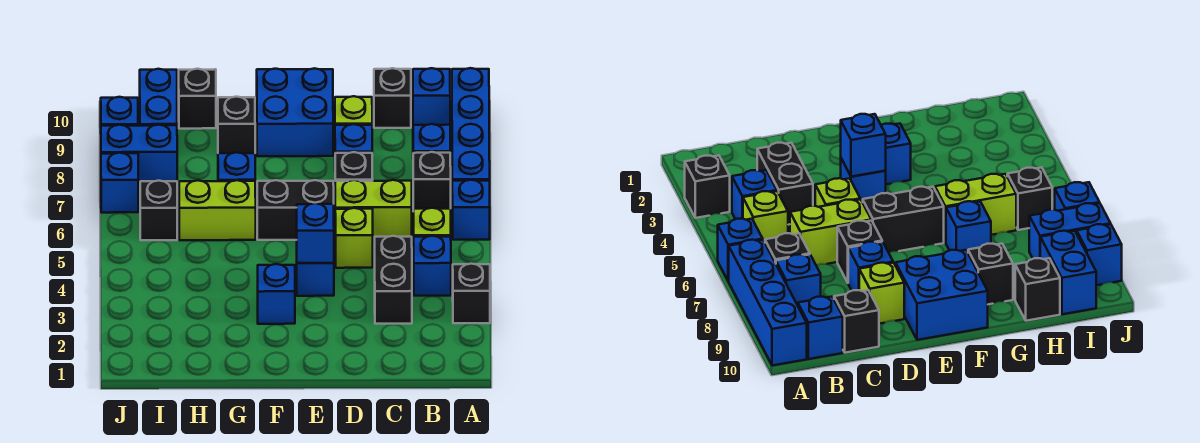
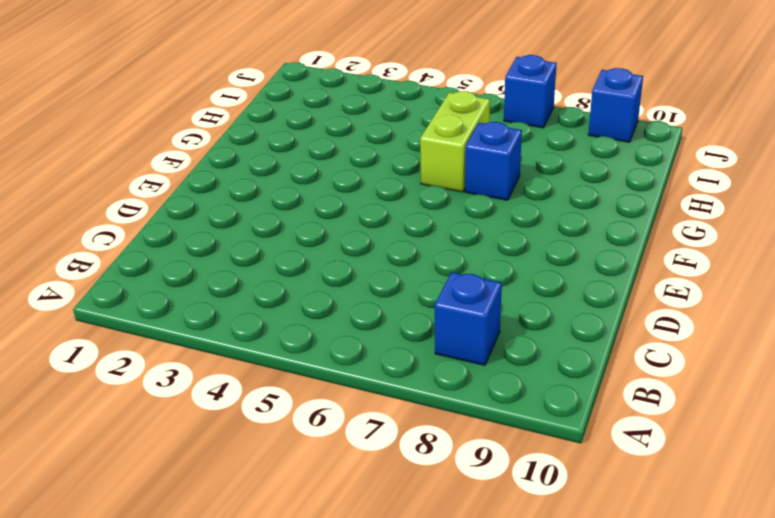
none -> black brick A3 level 1
none -> blue brick A6 level 1
none -> blue brick A7:A10 level 1

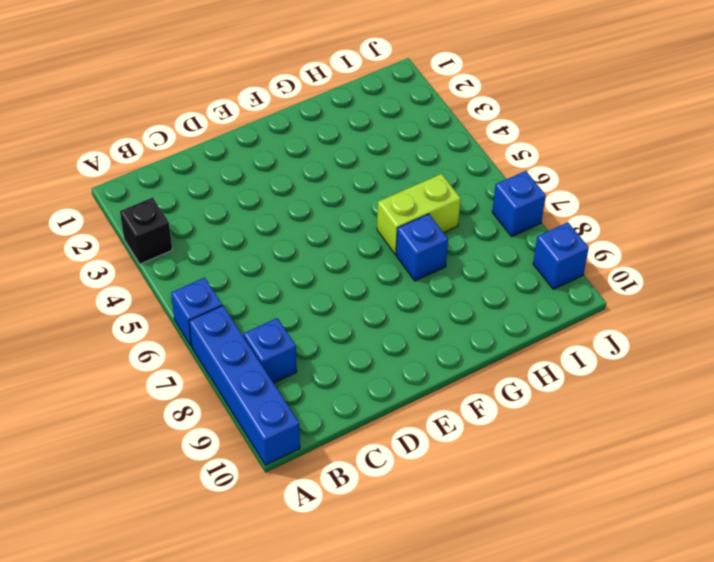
none -> blue brick B4 level 1
none -> lime brick B5 level 1
none -> black brick B7 level 1

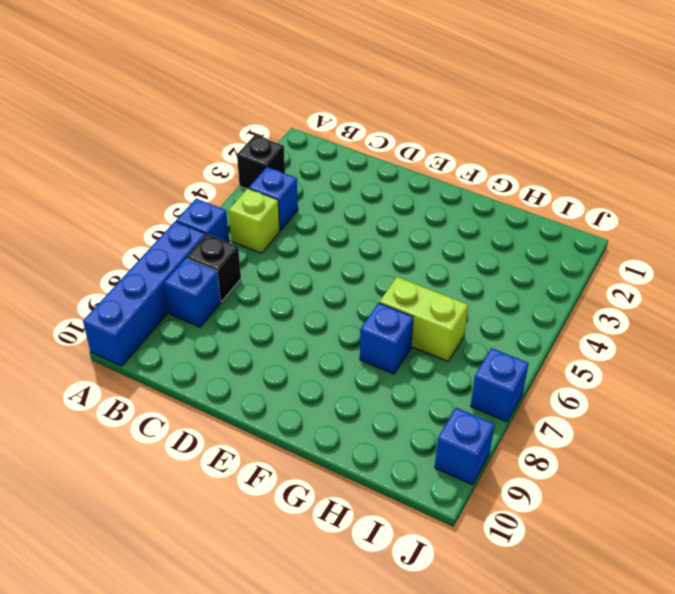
none -> blue brick B10 level 1
none -> black brick C3:C4 level 1
none -> lime brick C6:D6 level 1

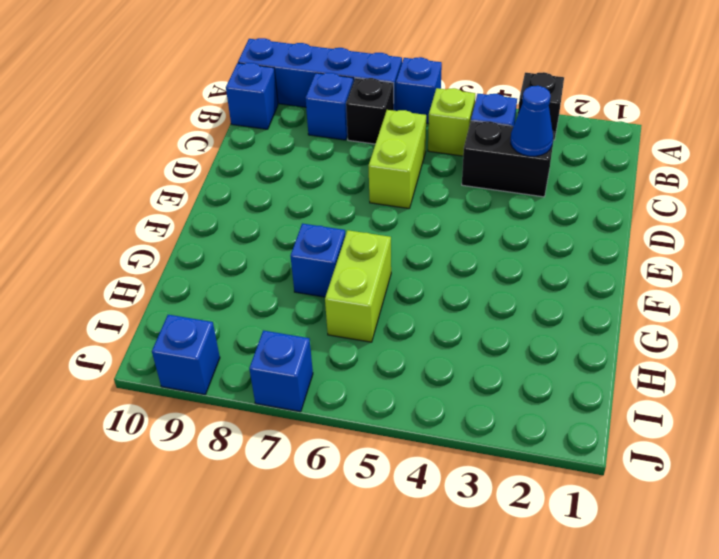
blue cone C3 level 2 -> none
none -> black brick C10 level 1
none -> lime brick D5 level 1
none -> black brick D7 level 1

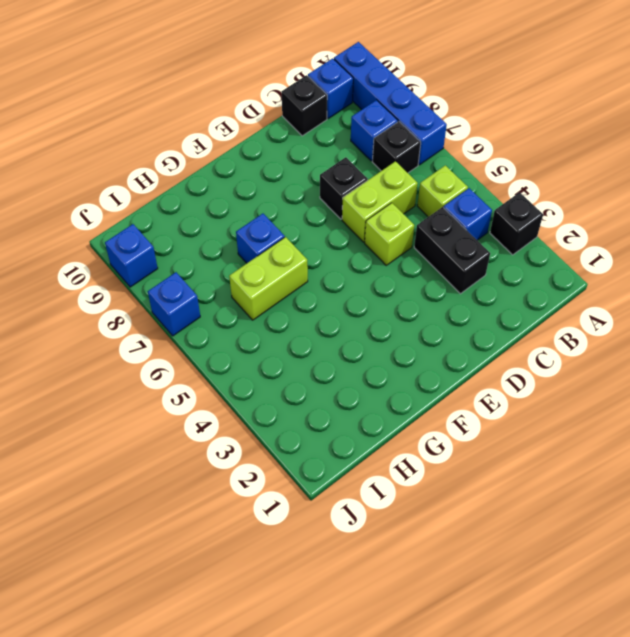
none -> blue brick A6 level 1
none -> blue brick D8 level 1
none -> lime brick D9 level 1

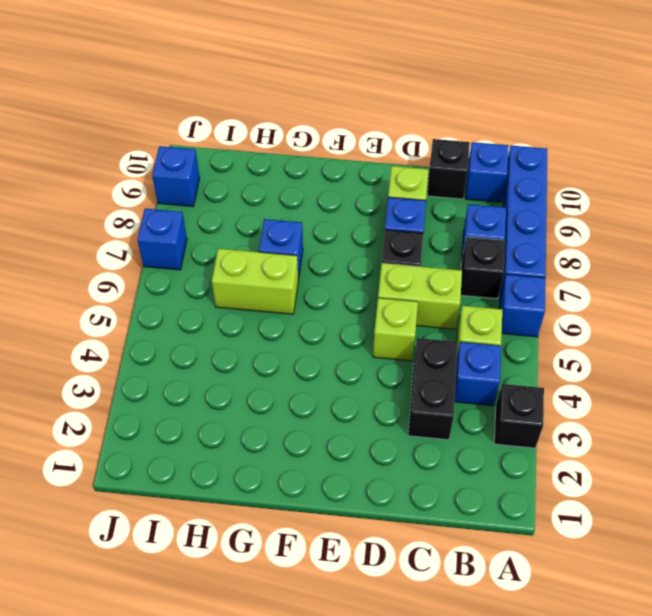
none -> blue brick E4 level 1
none -> black brick E6:F6 level 1
none -> blue brick E9:F10 level 1

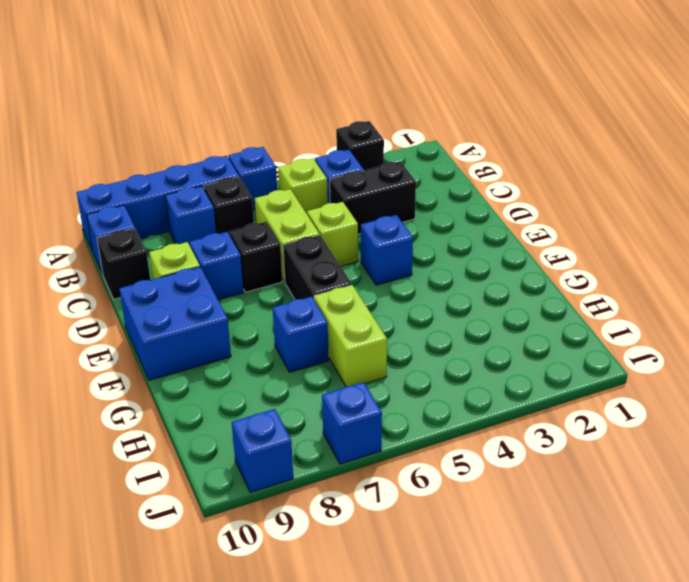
none -> blue brick F3 level 1
none -> black brick G9 level 1
none -> black brick H10 level 1

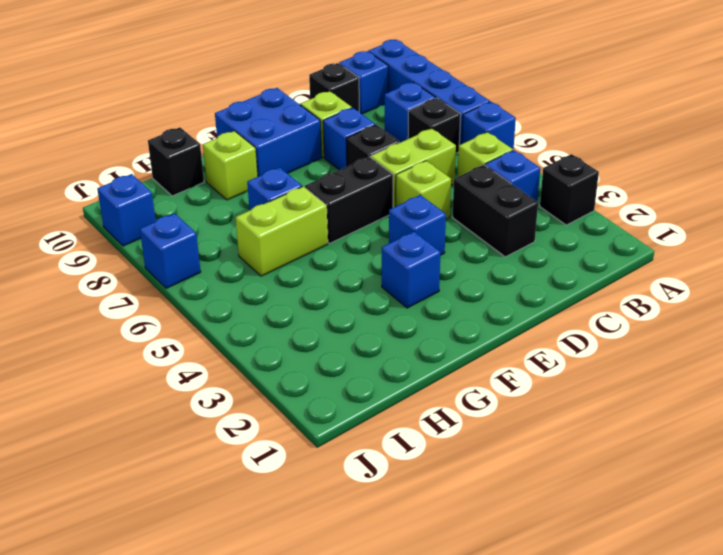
lime brick G9 level 1 -> black brick G9 level 1
none -> black brick I6 level 1
none -> blue brick I8:J8 level 1
none -> blue brick I9:I10 level 1

